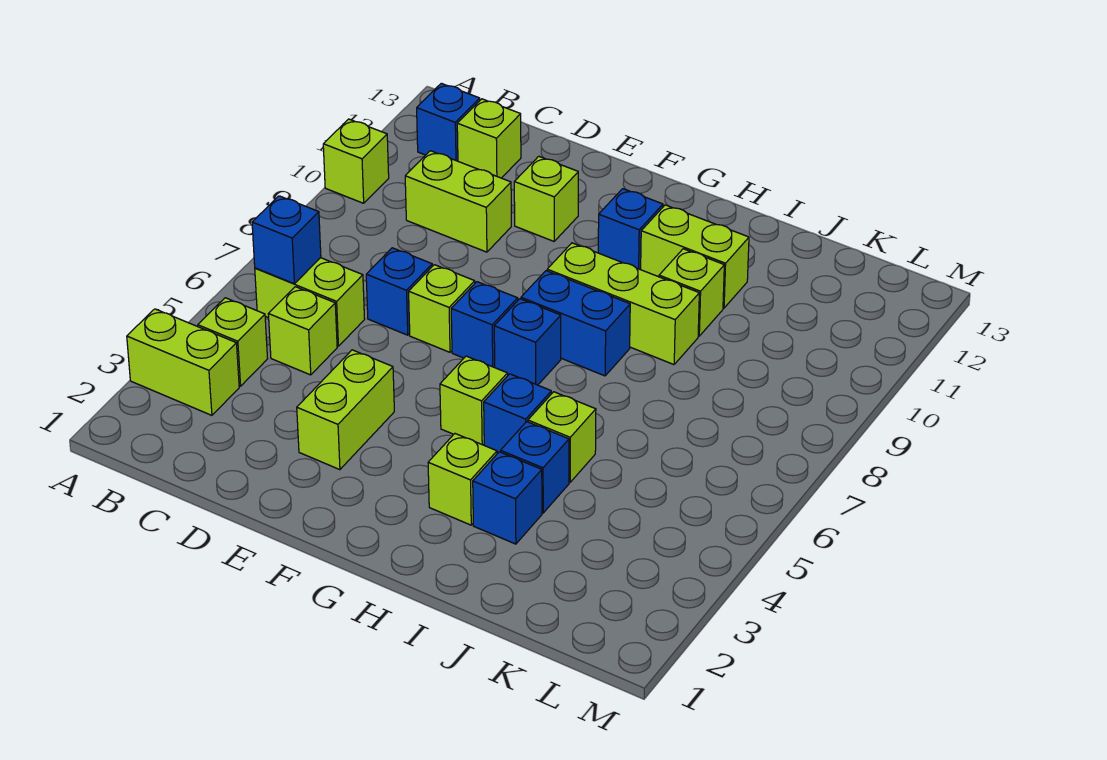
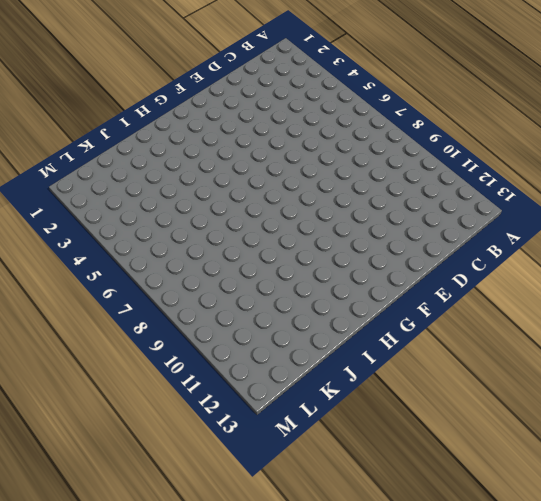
none -> lime brick A3:B3 level 1
none -> lime brick A10 level 1
none -> lime brick B4 level 1

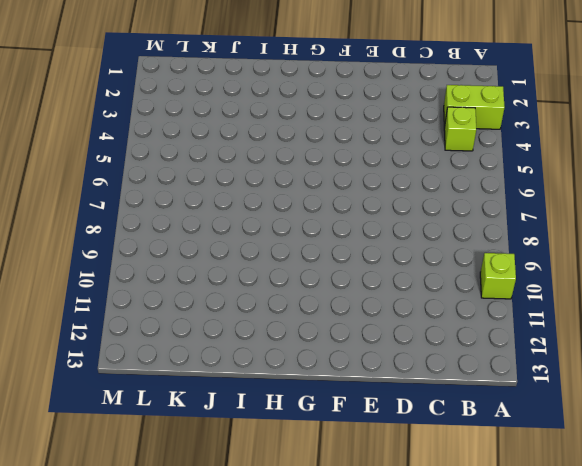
none -> lime brick B6:C6 level 1
none -> blue brick B12 level 1
none -> lime brick C5 level 1

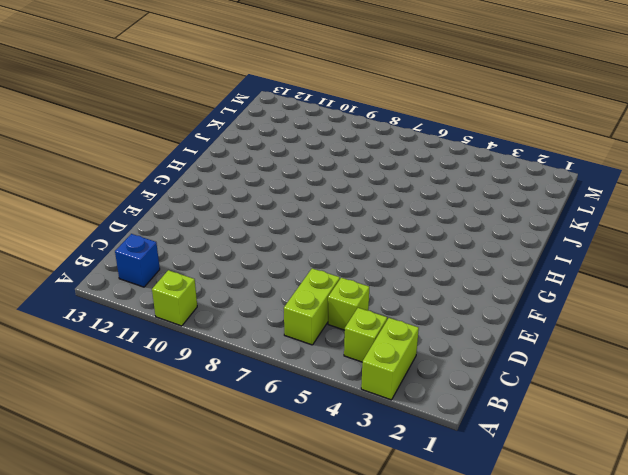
none -> lime brick C10:D10 level 1
none -> lime brick C12 level 1
none -> blue brick D7 level 1

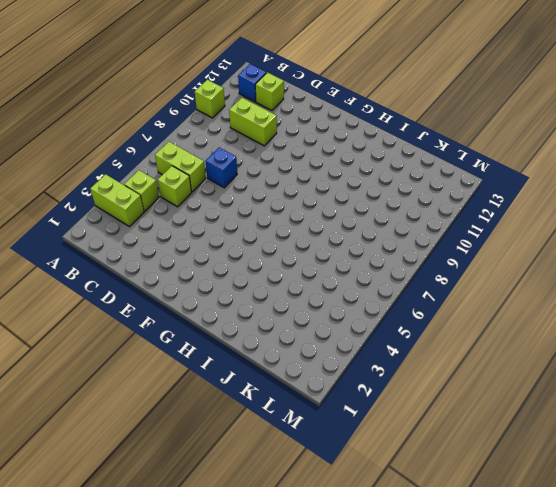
none -> lime brick E3:E4 level 1
none -> lime brick E7 level 1
none -> lime brick E11 level 1

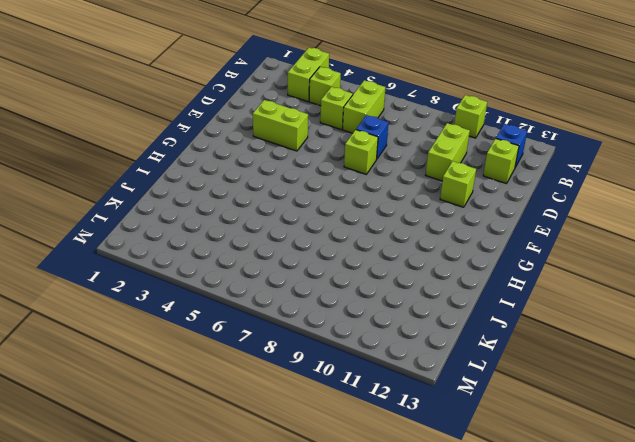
none -> blue brick F7 level 1
none -> lime brick G5 level 1
none -> blue brick G7 level 1

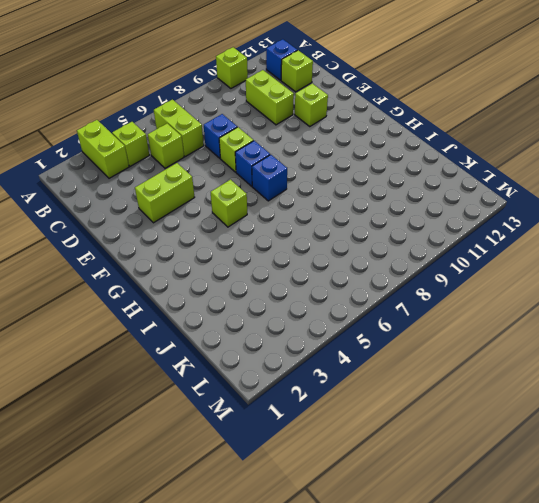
none -> blue brick G8:H8 level 1
none -> lime brick G9:I9 level 1
none -> blue brick G11 level 1

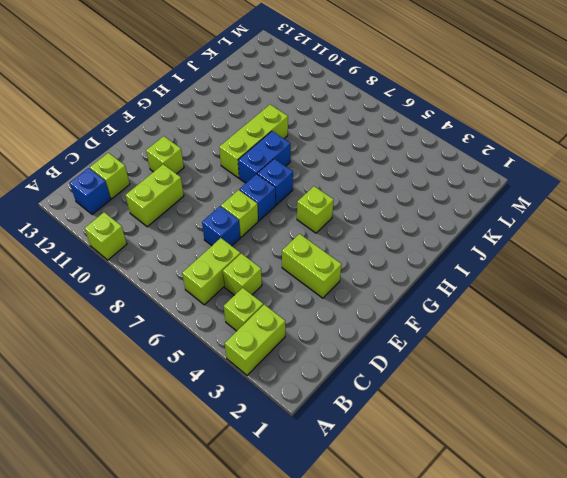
none -> blue brick G11 level 1
none -> lime brick H3 level 1
none -> blue brick H5 level 1

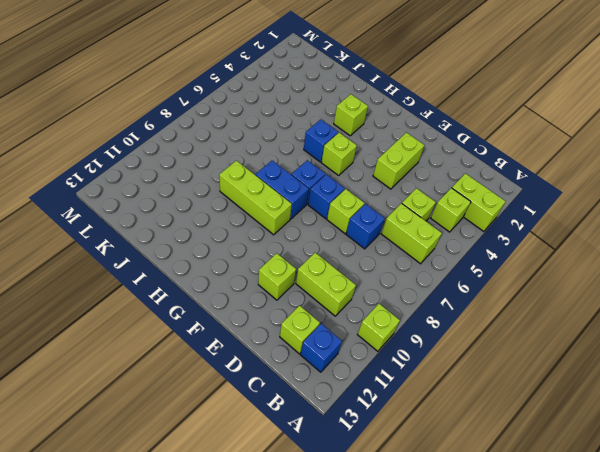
none -> blue brick G11 level 1
none -> lime brick H11:I11 level 1
none -> blue brick I3 level 1

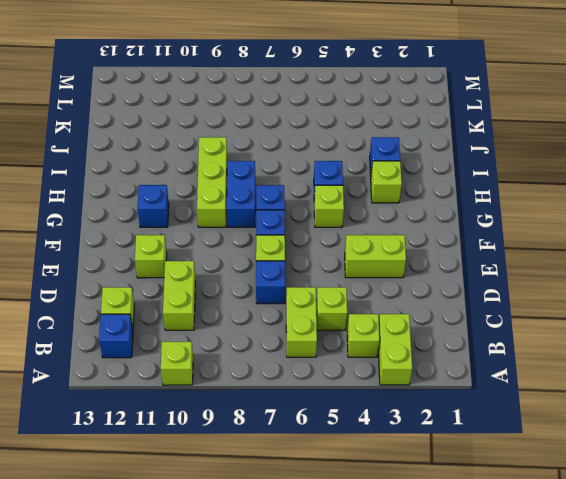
none -> lime brick H11:I11 level 1
none -> blue brick I4 level 1
none -> lime brick I5 level 1

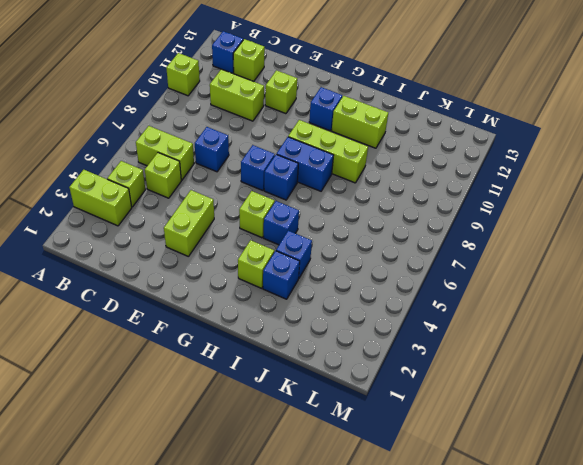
none -> lime brick E7 level 1
none -> lime brick I5 level 1
none -> lime brick I10 level 1

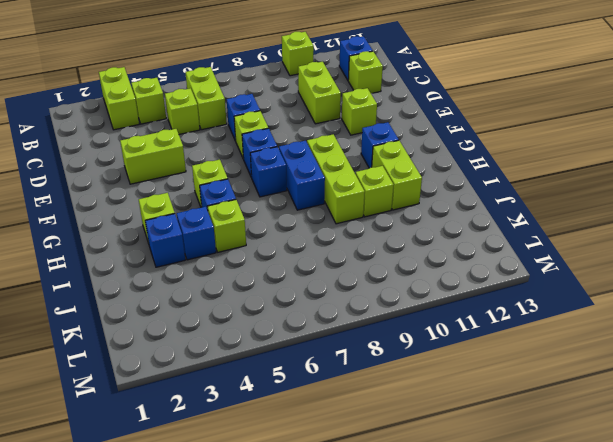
none -> blue brick B6 level 2

